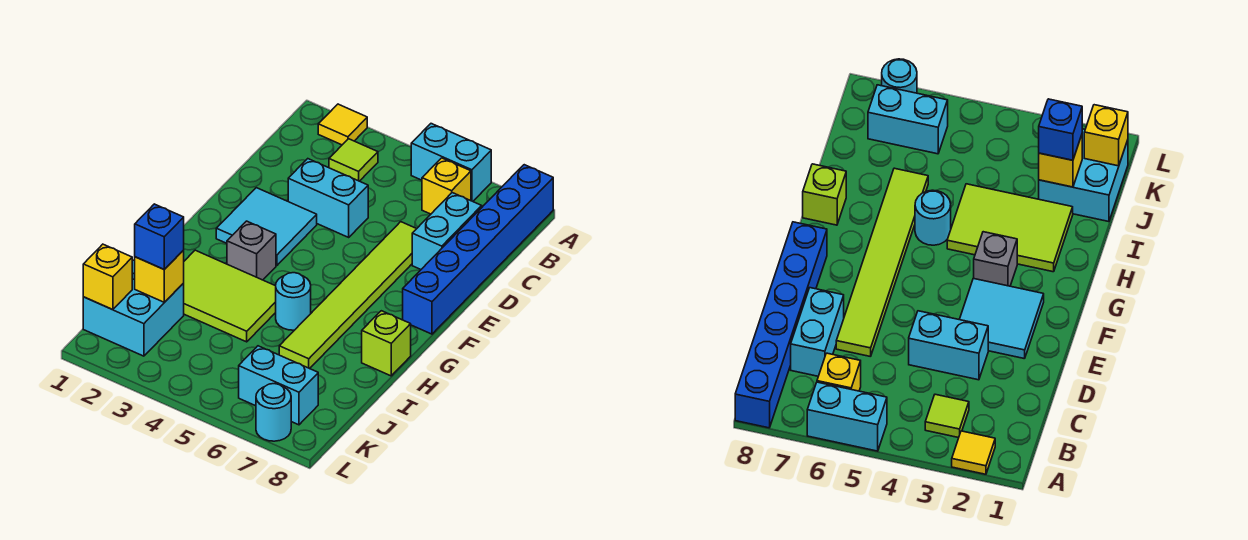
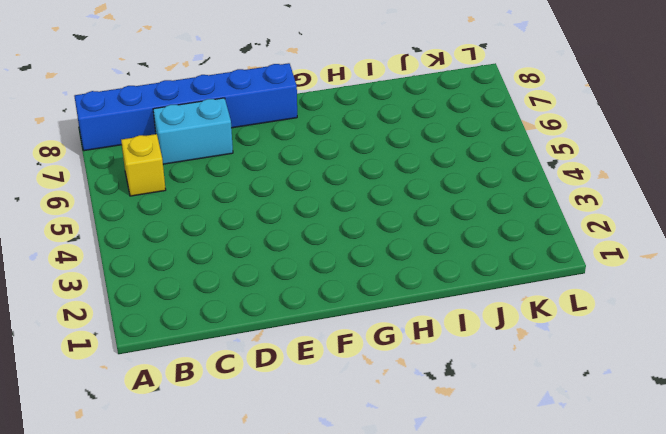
none -> yellow tile A2 level 1
none -> cyan brick A5:A6 level 1
none -> lime tile B3 level 1

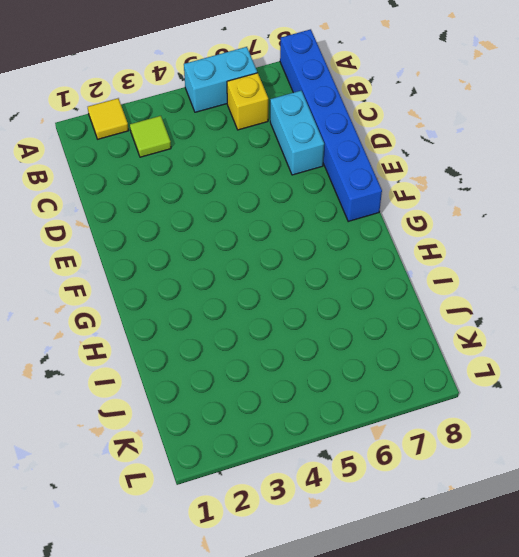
none -> cyan brick D3:D4 level 1
none -> lime tile D6:I6 level 1
none -> cyan tile E2:F3 level 1

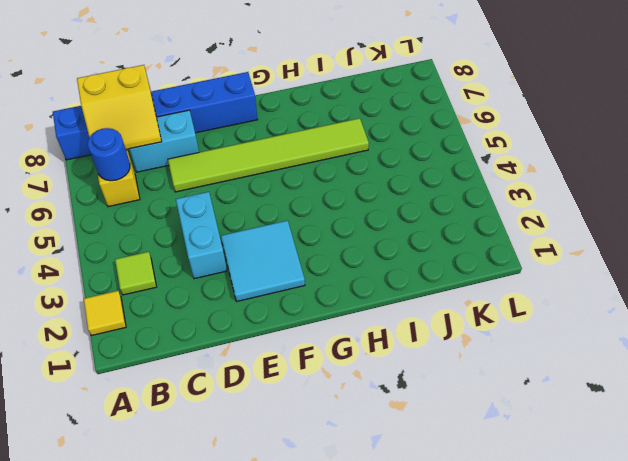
blue round brick B6 level 2 -> none
yellow slope B7:C8 level 2 top 8 -> none
none -> cyan brick A5:A6 level 1
none -> grey brick G3 level 1
none -> lime tile H2:I4 level 1

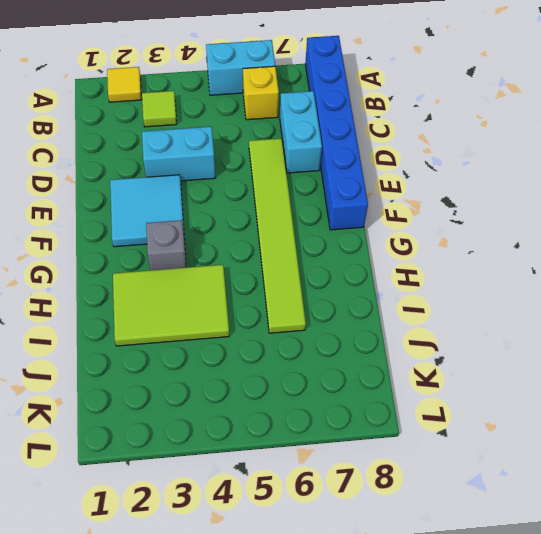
none -> cyan round brick H5 level 1
none -> lime brick H8 level 1
none -> cyan brick J1:K2 level 1

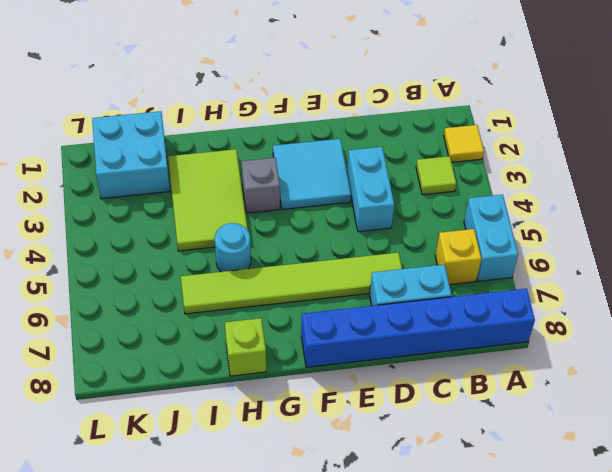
none -> cyan brick K6:K7 level 1
none -> cyan round brick L7 level 1
none -> yellow brick J2 level 2

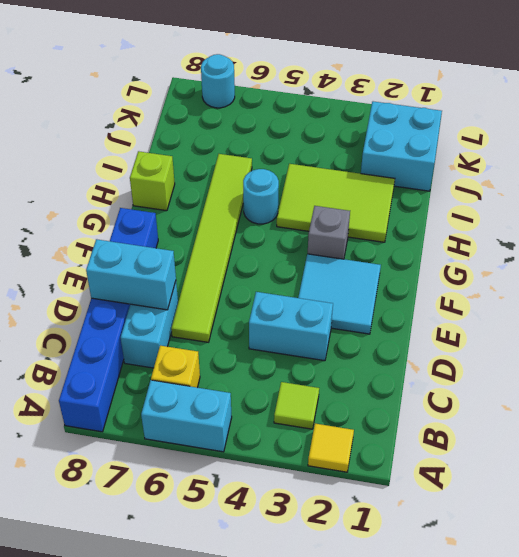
cyan brick D7:D8 level 2 -> cyan brick K6:K7 level 1
none -> yellow brick J2 level 2
none -> yellow brick K1 level 2
none -> blue brick J2 level 3

